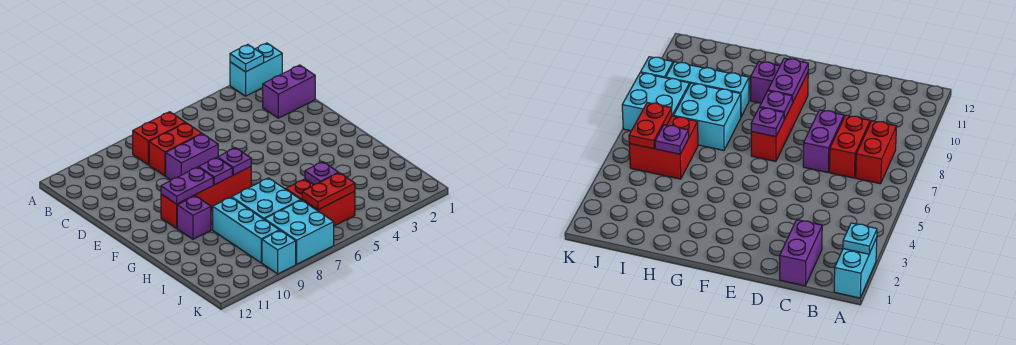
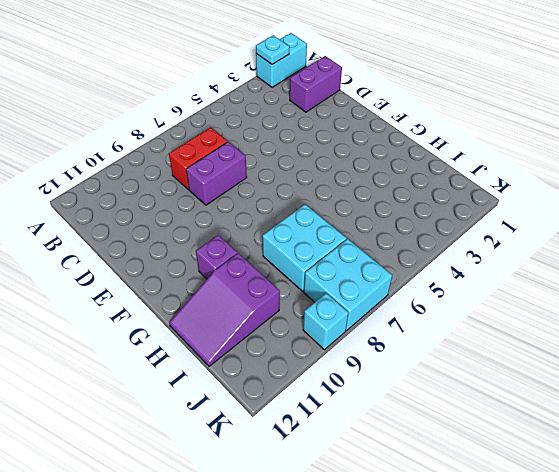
purple slope H10:I12 level 1 top 10 -> none
none -> red brick B7:B8 level 1
none -> red brick F7:F10 level 1
none -> cyan brick H9:J9 level 1

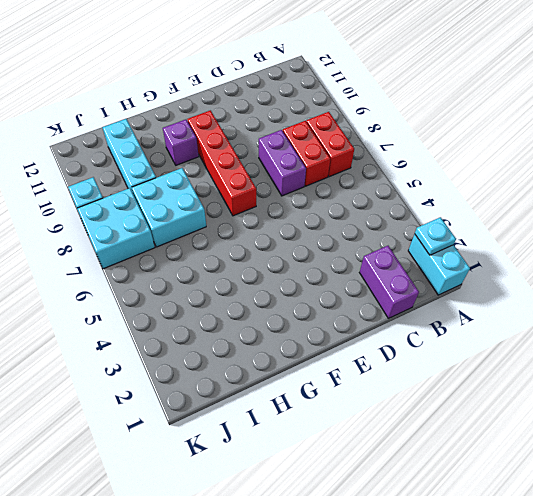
cyan brick I9:I11 level 1 -> cyan brick H9:J9 level 1
none -> red brick I5:J6 level 1
none -> purple plate F7 level 2
none -> purple plate F8 level 2

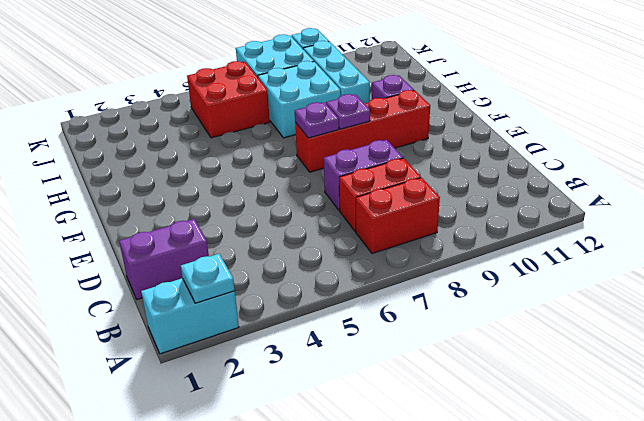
none -> purple plate F9:F10 level 2
none -> purple plate I5 level 2
none -> red plate J5:J6 level 2

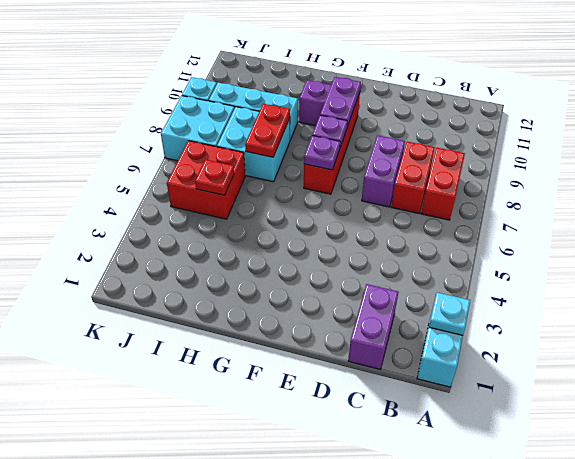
red plate H7:H8 level 2 -> red plate J5:J6 level 2
red plate I5 level 2 -> purple plate I5 level 2

